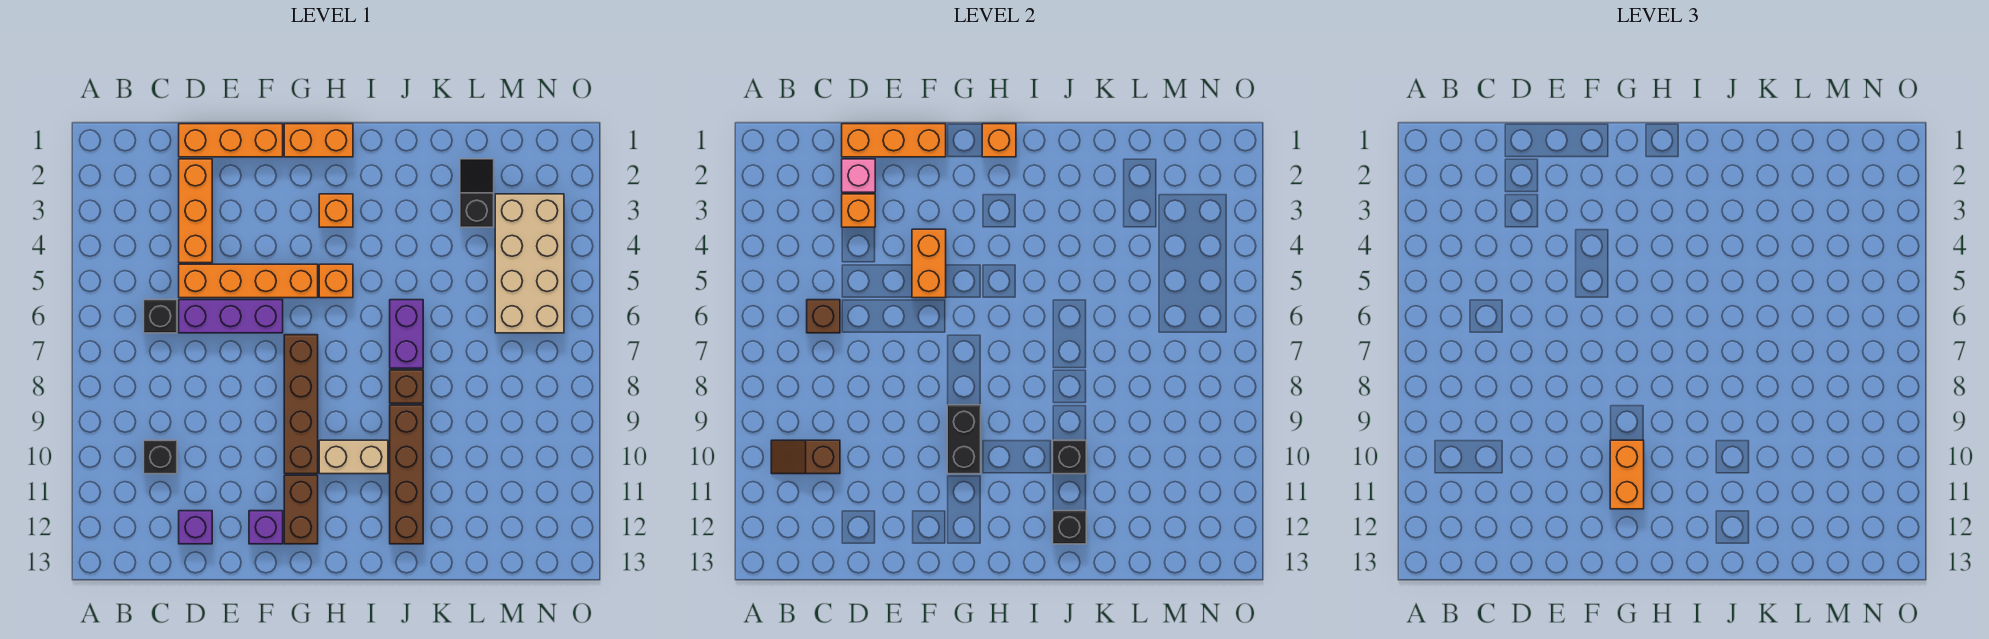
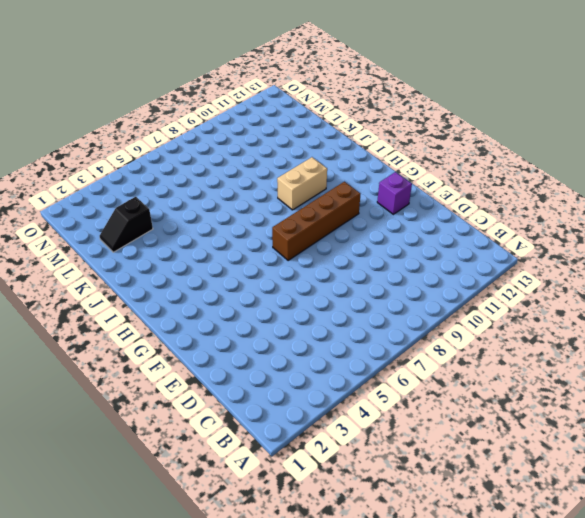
tan brick I9:I10 level 1 -> tan brick H10:I10 level 1
none -> black brick C6 level 1
none -> black brick C10 level 1
none -> orange brick D1:F1 level 1
none -> orange brick D2:D4 level 1

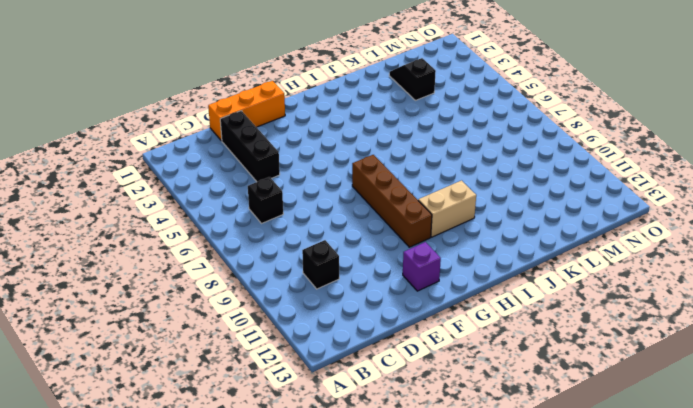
black brick D2:D4 level 1 -> orange brick D2:D4 level 1
none -> orange brick D5:G5 level 1
none -> purple brick D6:F6 level 1
none -> purple brick D12 level 1
none -> orange brick G1:H1 level 1

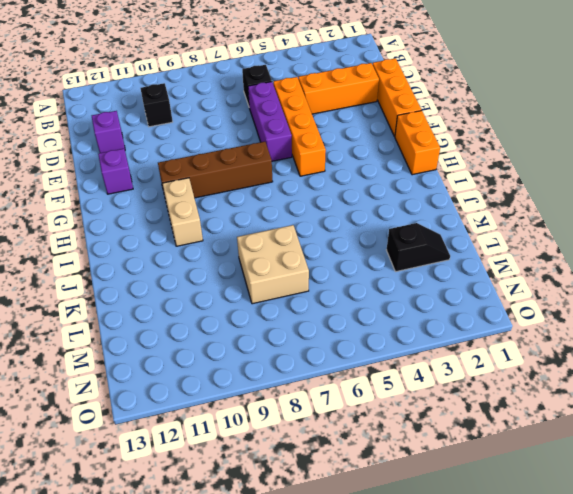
tan brick K7:L8 level 1 -> none
none -> brown brick G11:G12 level 1
none -> orange brick H3 level 1
none -> orange brick H5 level 1
none -> purple brick J6:J7 level 1

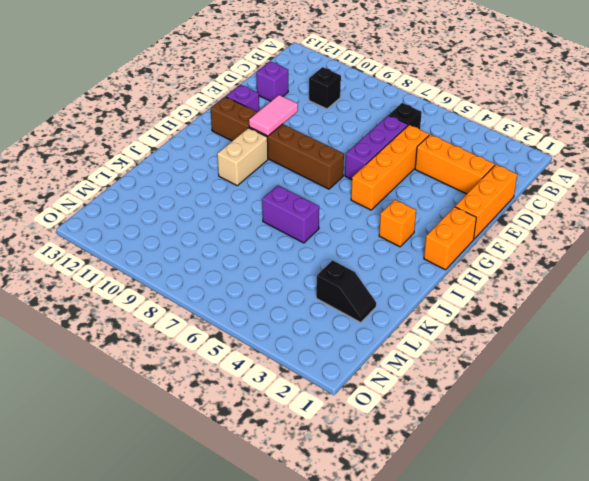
pink tile F10:G10 level 2 -> black brick G9:G10 level 2
none -> orange brick H5 level 1
none -> brown brick J8 level 1
none -> brown brick J9:J12 level 1
none -> tan brick M3:N6 level 1

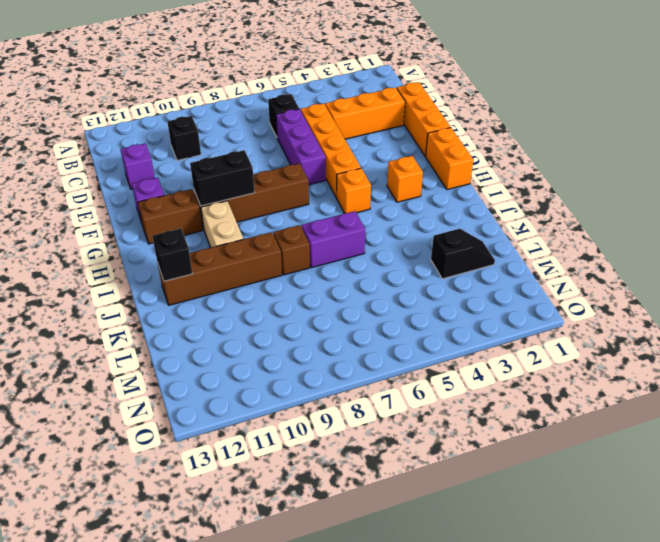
none -> tan brick M3:N6 level 1
none -> brown slope B10:C10 level 2 top C
none -> brown brick C6 level 2
none -> orange brick D1:F1 level 2

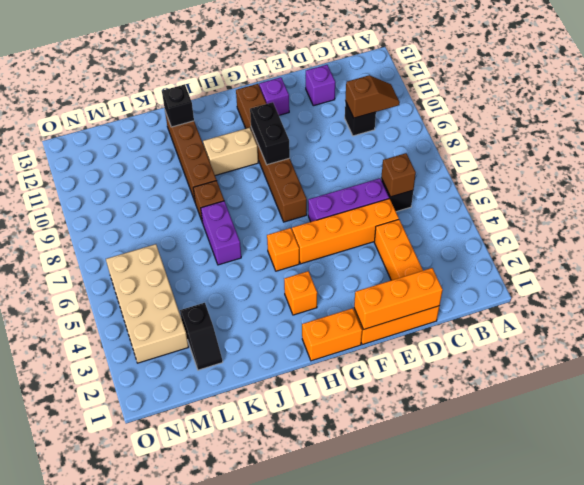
none -> pink brick D2 level 2
none -> orange brick D3 level 2
none -> orange brick F4:F5 level 2
none -> orange brick H1 level 2

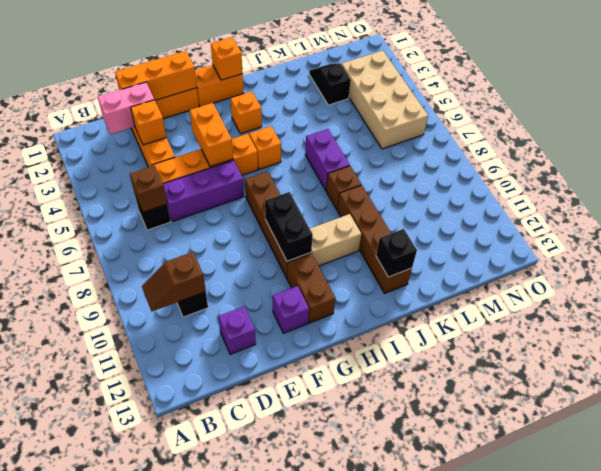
pink brick C2:D2 level 2 -> pink brick D2 level 2
none -> black brick J10 level 2
none -> orange brick G10:G11 level 3

